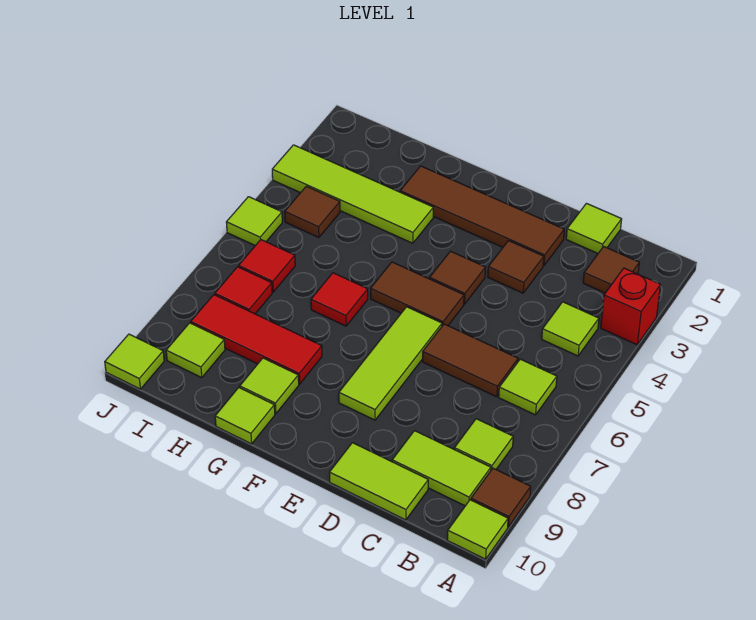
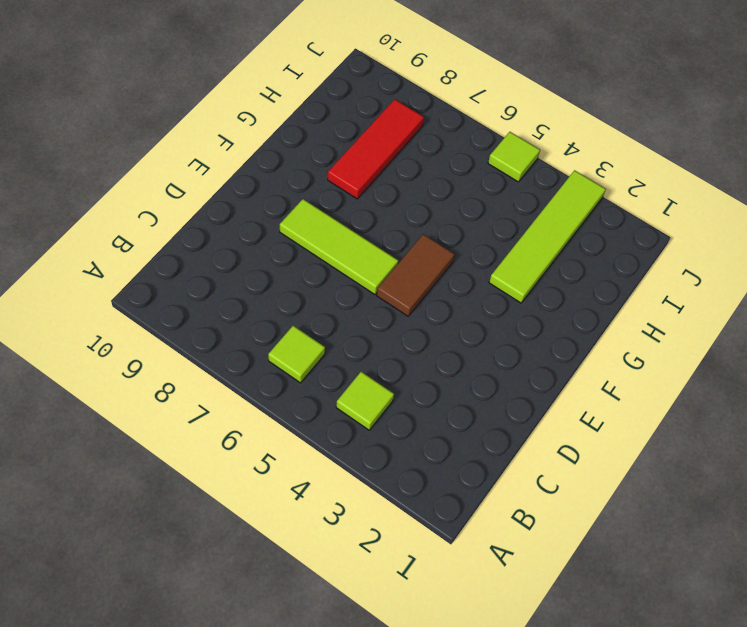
none -> red brick A3 level 1
none -> brown tile A9 level 1
none -> lime tile A10 level 1

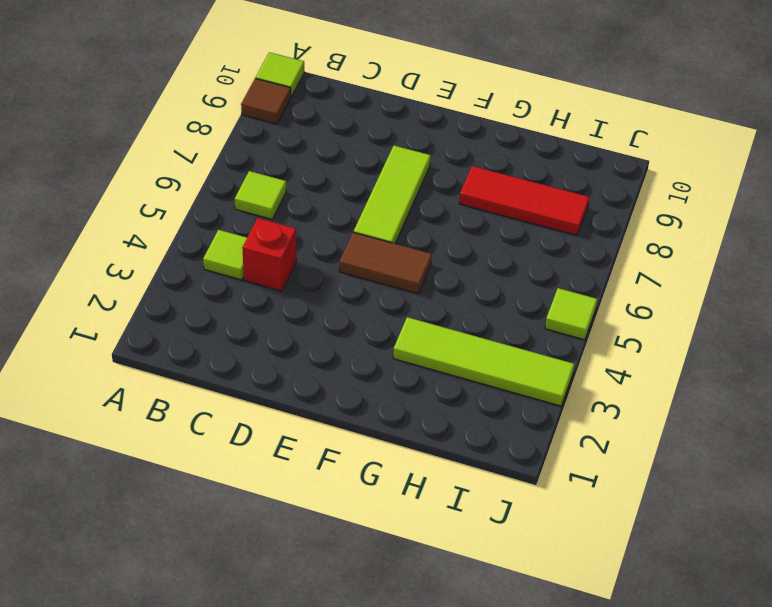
red brick C4 level 1 -> red brick A3 level 1
none -> brown tile B2 level 1
none -> lime tile B8 level 1
none -> lime tile B9:C9 level 1

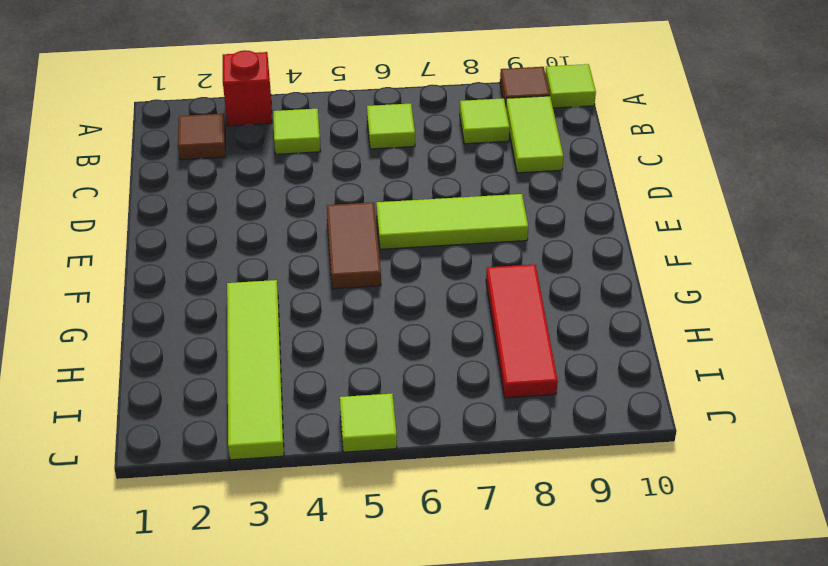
none -> lime tile C1 level 1
none -> brown tile C6:D6 level 1
none -> lime tile C10:D10 level 1

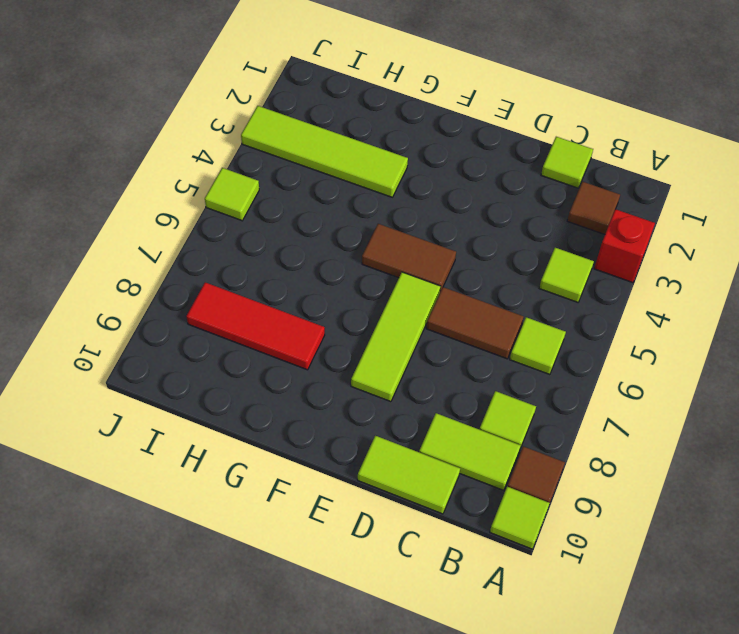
none -> brown tile D2:G2 level 1
none -> brown tile D3 level 1
none -> brown tile E4 level 1

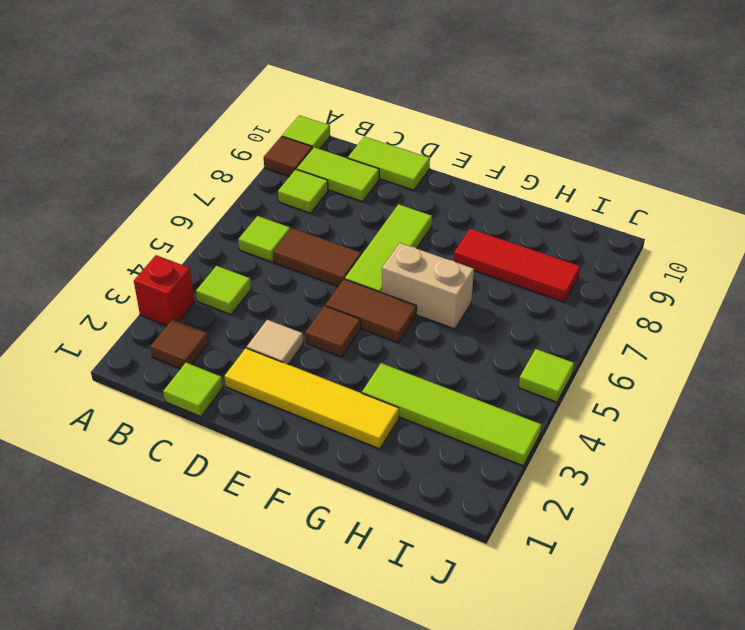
yellow tile D2:G2 level 1 -> brown tile D2:G2 level 1
tan tile D3 level 1 -> brown tile D3 level 1
tan brick F6:G6 level 1 -> red tile G6 level 1
none -> lime tile G9 level 1
none -> lime tile G10 level 1
none -> brown tile I4 level 1

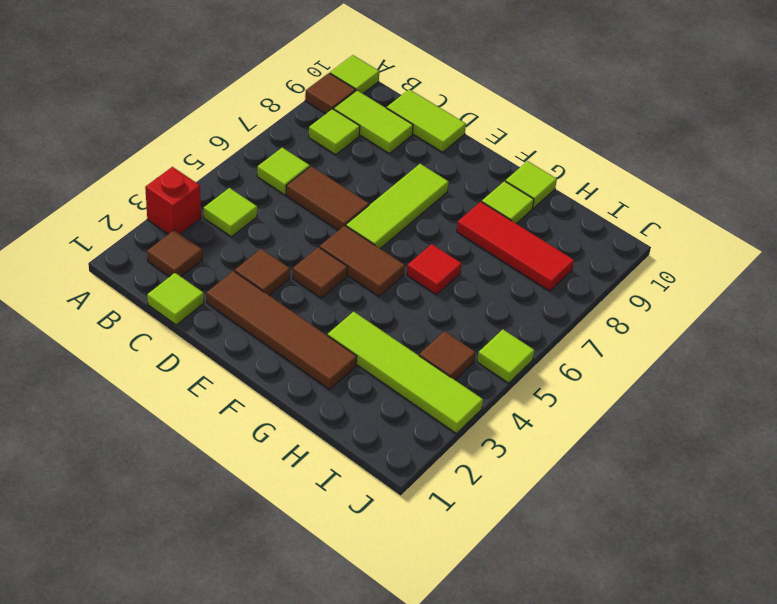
none -> red tile I6 level 1
none -> red tile I7 level 1
none -> lime tile I9 level 1

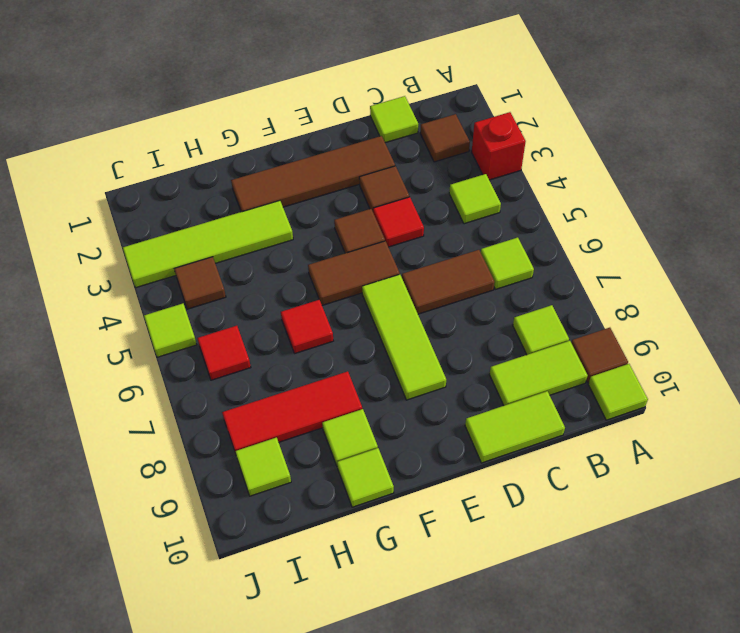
red tile D4 level 1 -> red tile I7 level 1
none -> lime tile J10 level 1

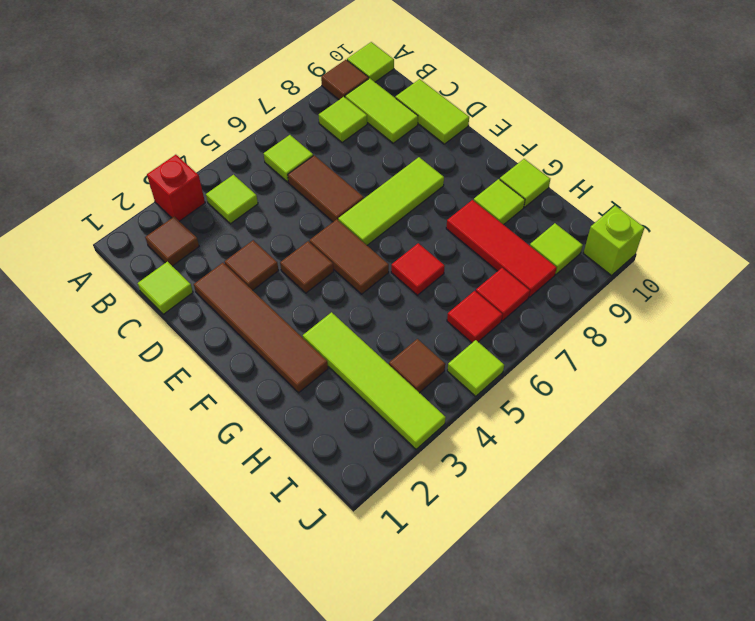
lime brick J10 level 1 -> lime tile J10 level 1

